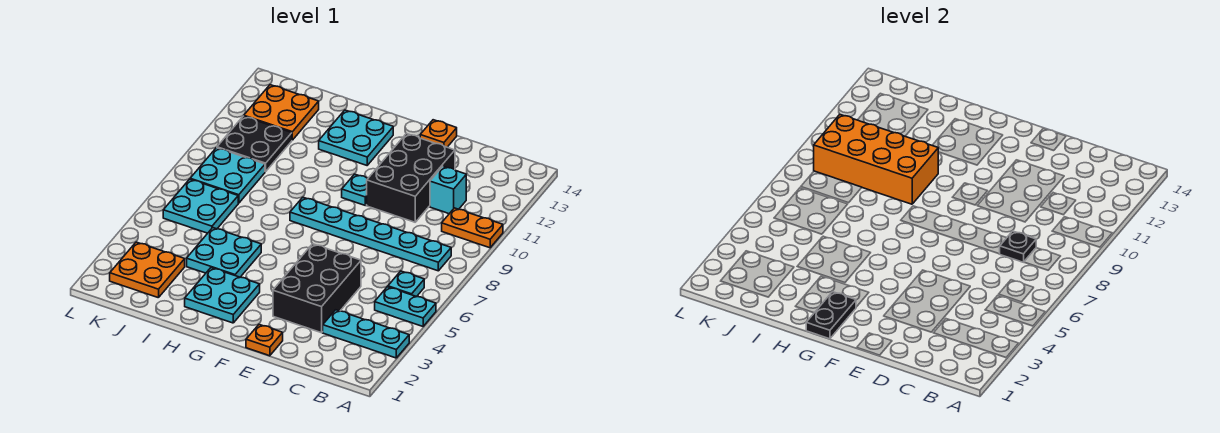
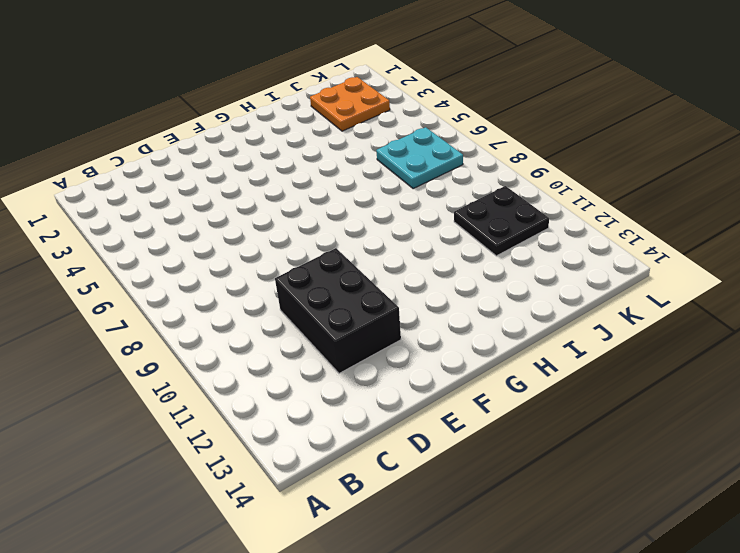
none -> cyan plate A3:C3 level 1
none -> cyan plate A5:B5 level 1
none -> orange plate A10:B10 level 1

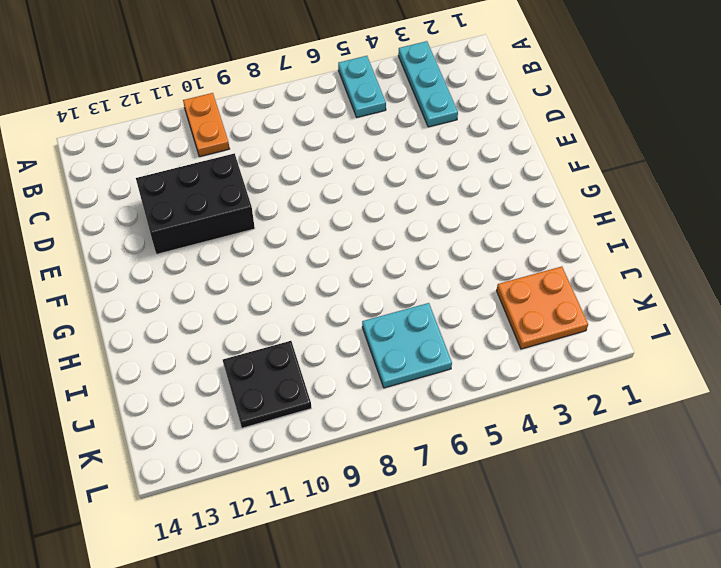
none -> cyan plate B6 level 1
none -> cyan plate B8:G8 level 1
none -> cyan brick C11 level 1

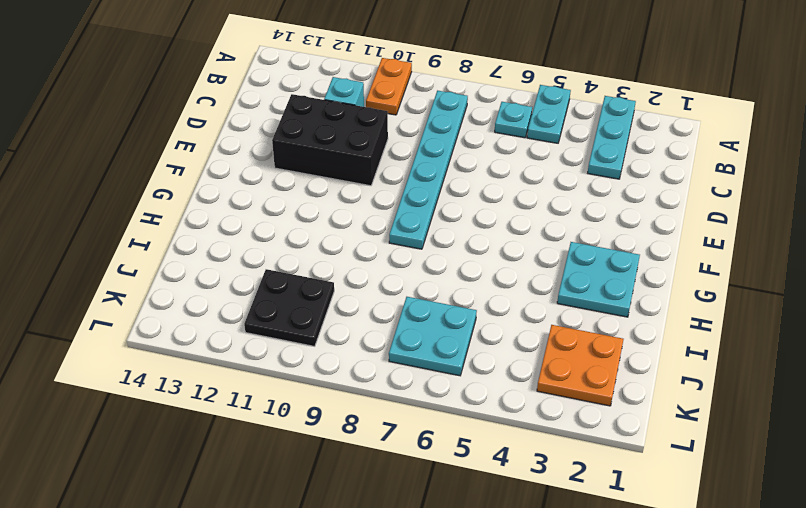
none -> black brick D3:E5 level 1
none -> orange plate E1 level 1
none -> orange plate E14 level 1

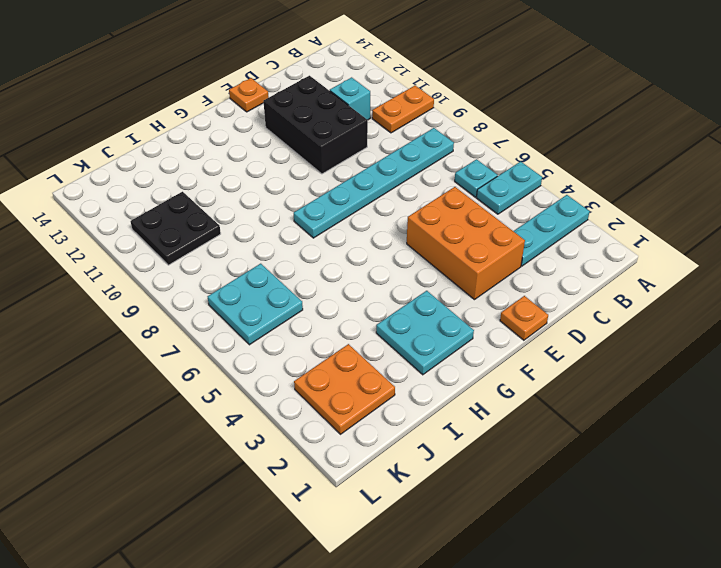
orange brick D3:E5 level 1 -> black brick D3:E5 level 1
none -> cyan plate F10 level 1
none -> cyan plate G12:H13 level 1
none -> cyan plate H4:I5 level 1

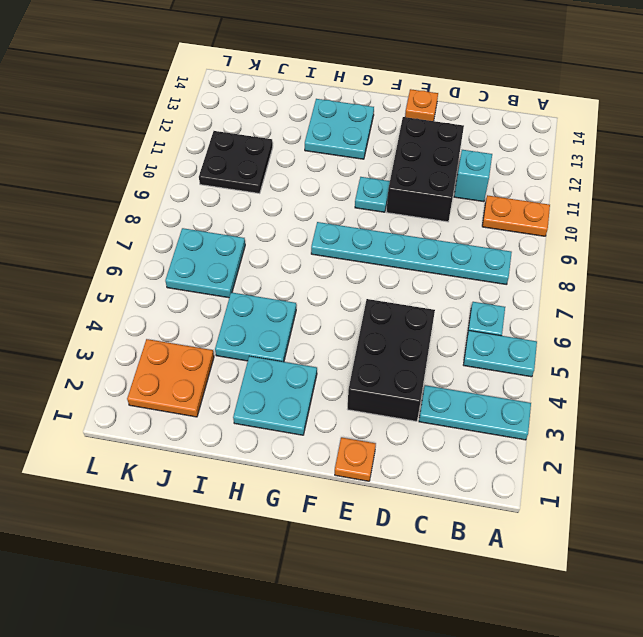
none -> cyan plate J8:K9 level 1
none -> orange plate J12:K13 level 1
none -> black plate C8 level 2

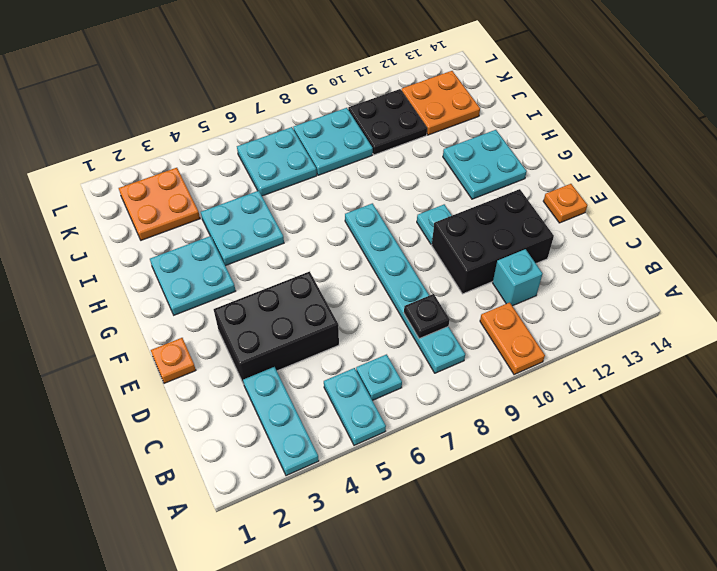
none -> black plate G1:G2 level 2
none -> orange brick H9:K10 level 2

